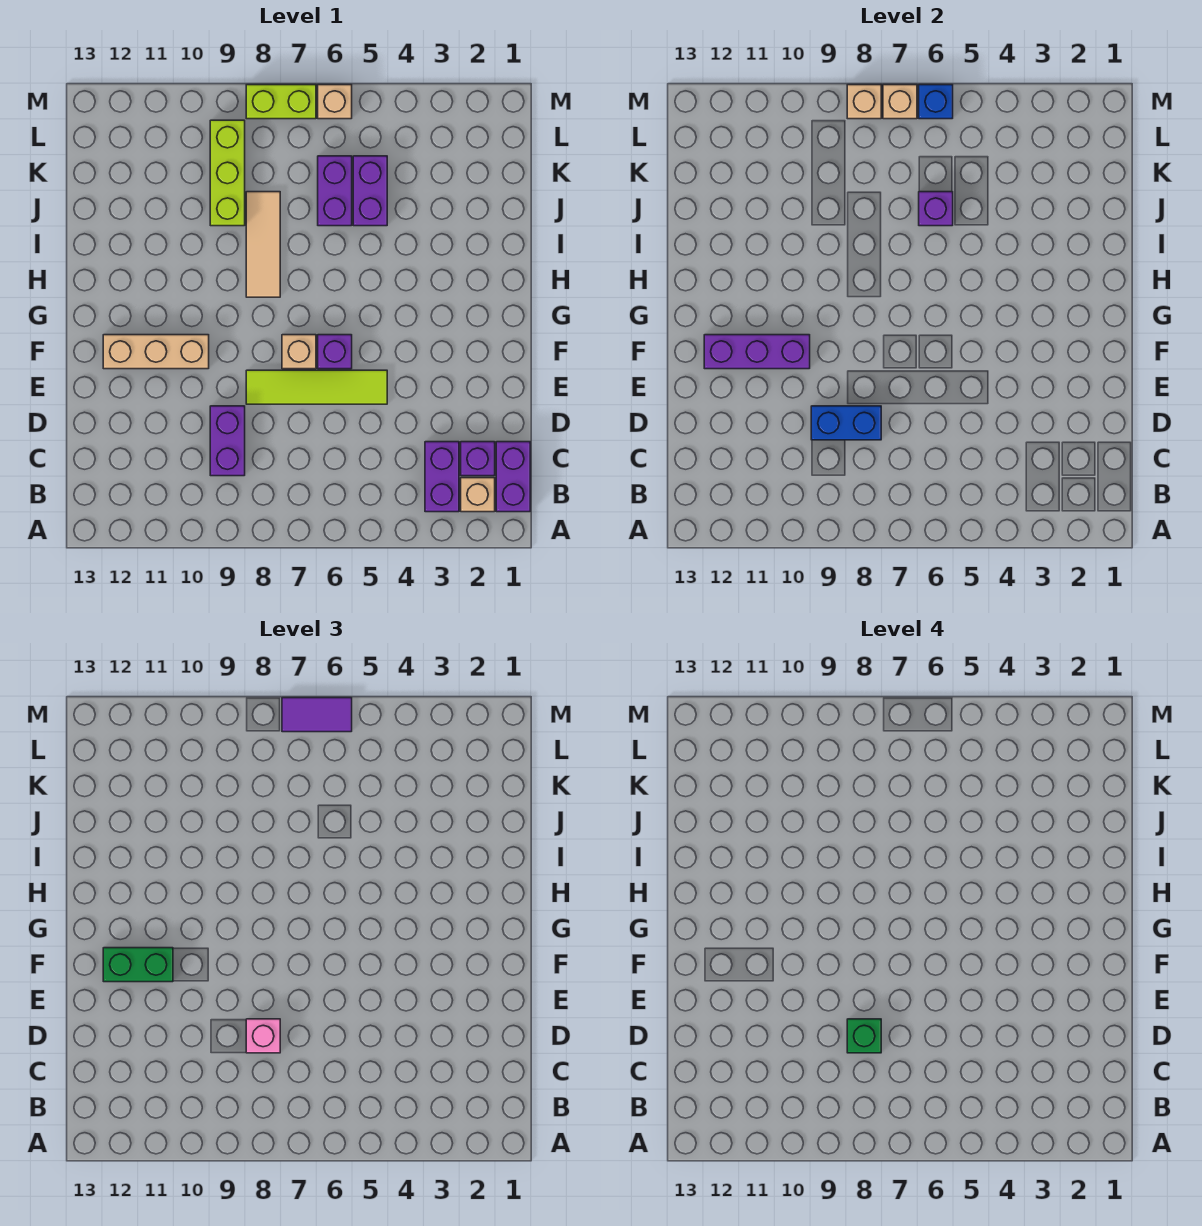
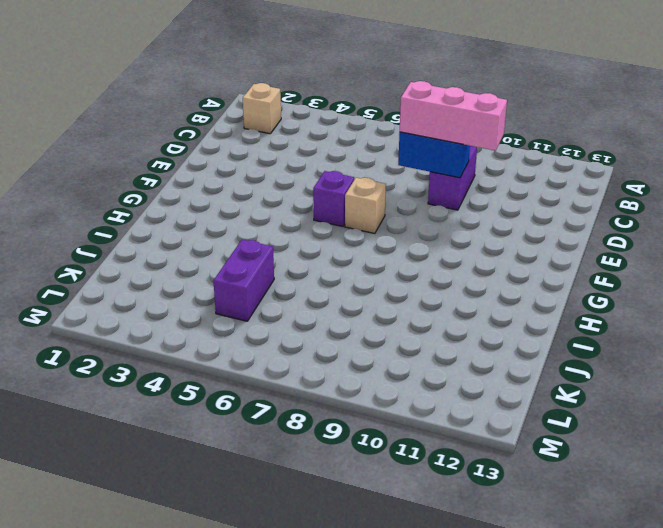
pink brick D8:D10 level 3 -> pink brick D8 level 3
none -> purple brick B1:C1 level 1
none -> purple brick B3:C3 level 1
none -> purple brick C2 level 1

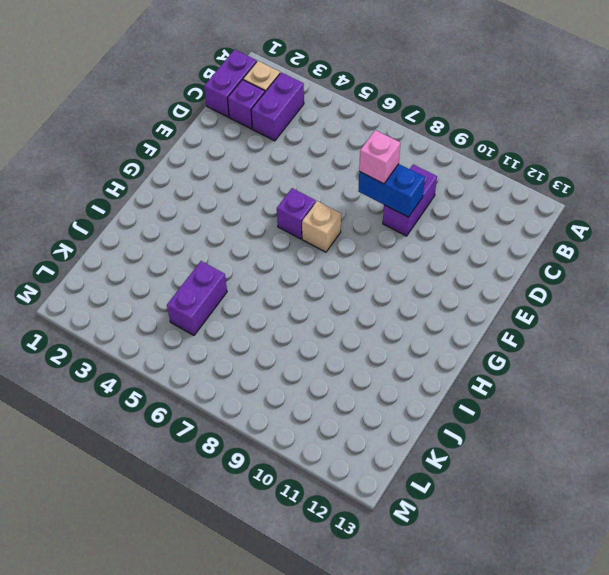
none -> lime tile E5:E8 level 1
none -> tan brick F10:F12 level 1
none -> tan tile H8:J8 level 1

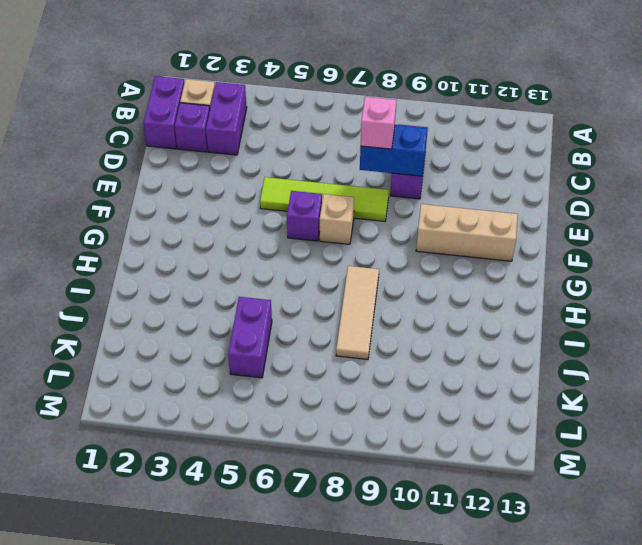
none -> purple brick J6:K6 level 1
none -> lime brick J9:L9 level 1
none -> tan brick M6 level 1

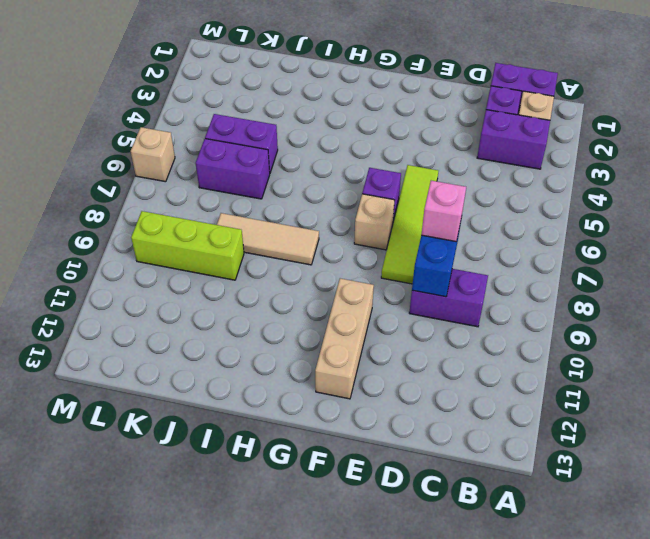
none -> lime brick M7:M8 level 1
none -> purple brick F10:F12 level 2
none -> purple brick J6 level 2

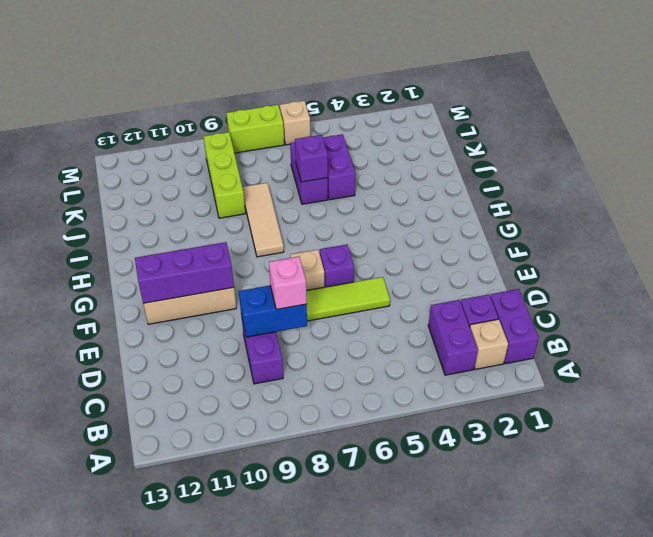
none -> blue brick M6 level 2
none -> tan brick M7 level 2
none -> tan brick M8 level 2

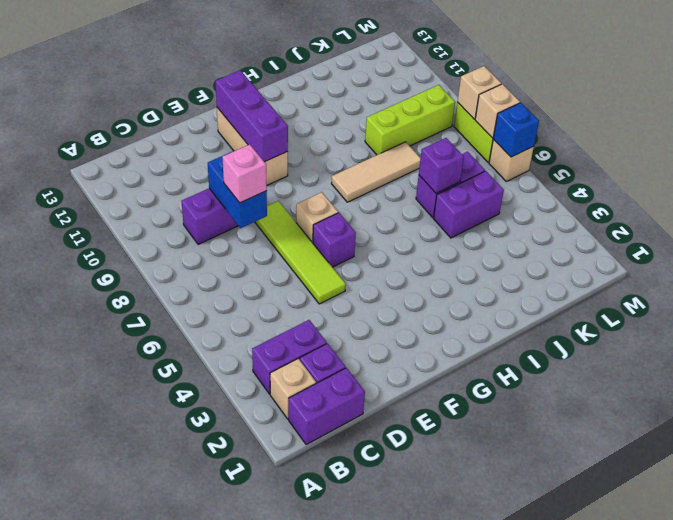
none -> green brick F11:F12 level 3
none -> purple tile M6:M7 level 3
none -> green brick D8 level 4

